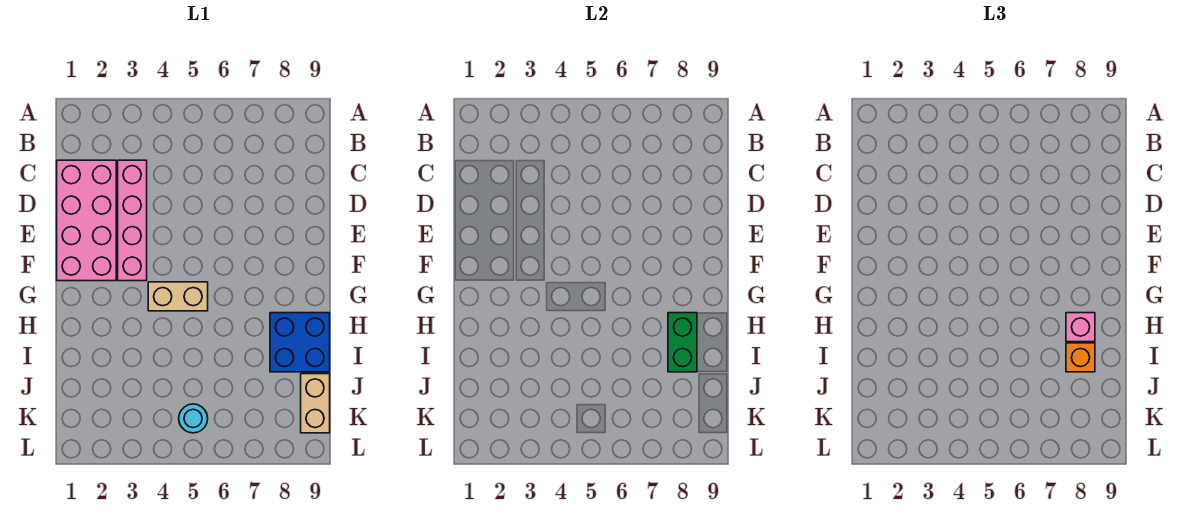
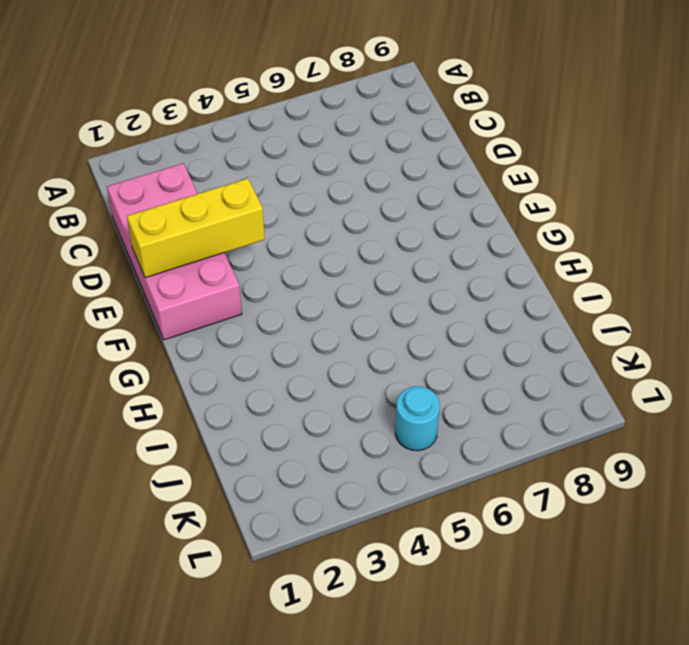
yellow brick E1:E3 level 2 -> none
none -> pink brick C3:F3 level 1
none -> tan brick G4:G5 level 1

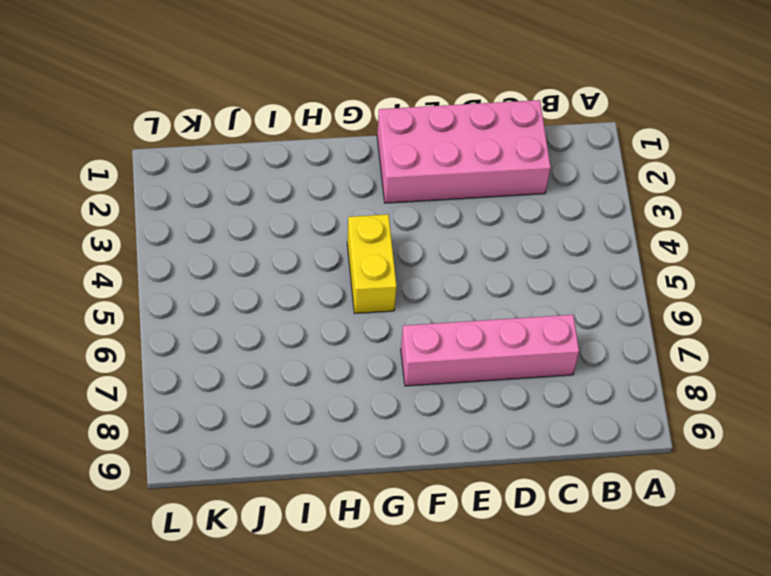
pink brick C7:F7 level 1 -> pink brick C3:F3 level 1
yellow brick G4:G5 level 1 -> tan brick G4:G5 level 1
none -> blue brick H8:I9 level 1
none -> tan brick J9:K9 level 1

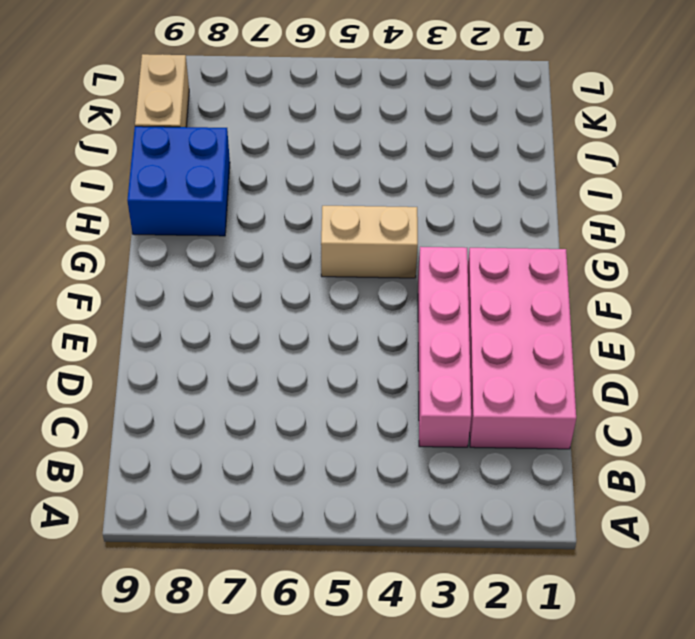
none -> cyan round brick K5 level 1
none -> green brick H8:I8 level 2

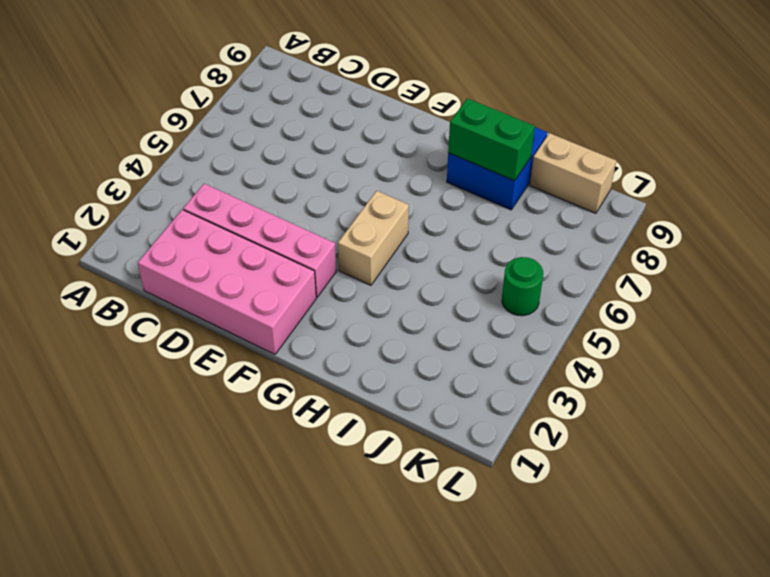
green round brick K5 level 1 -> cyan round brick K5 level 1
none -> pink brick H8 level 3
none -> orange brick I8 level 3

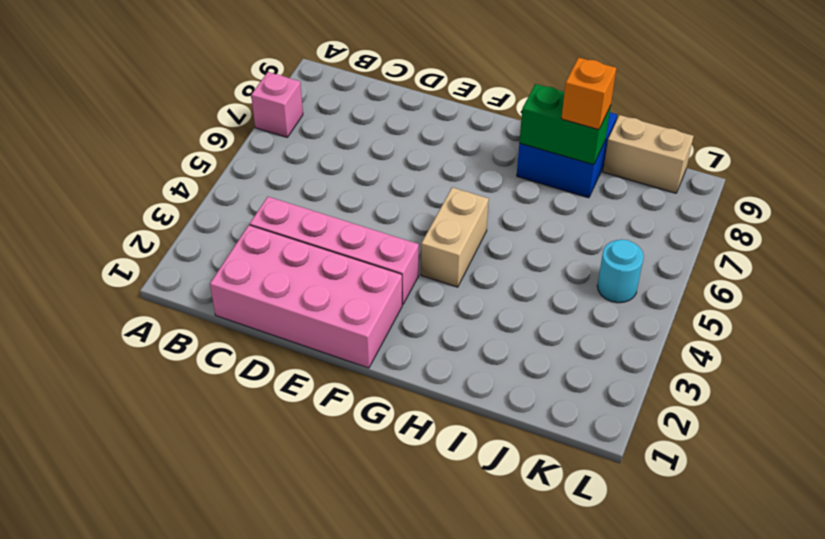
pink brick A7 level 1 -> pink brick H8 level 3

